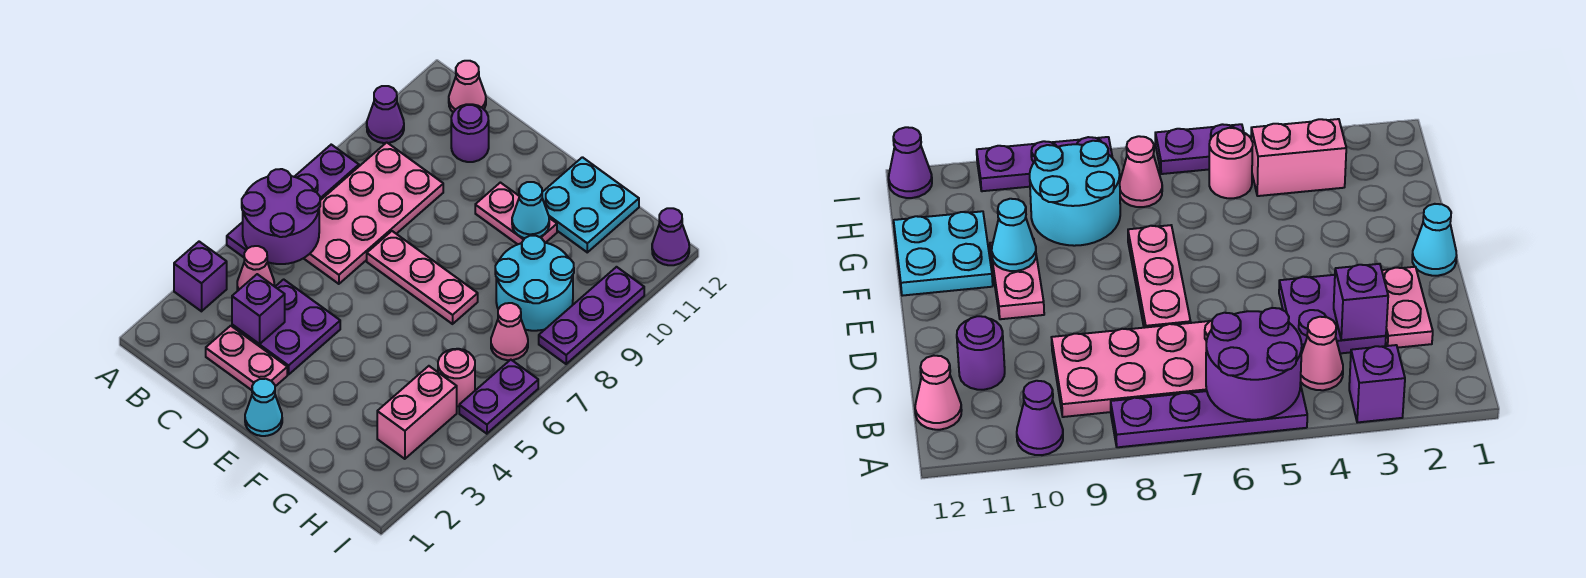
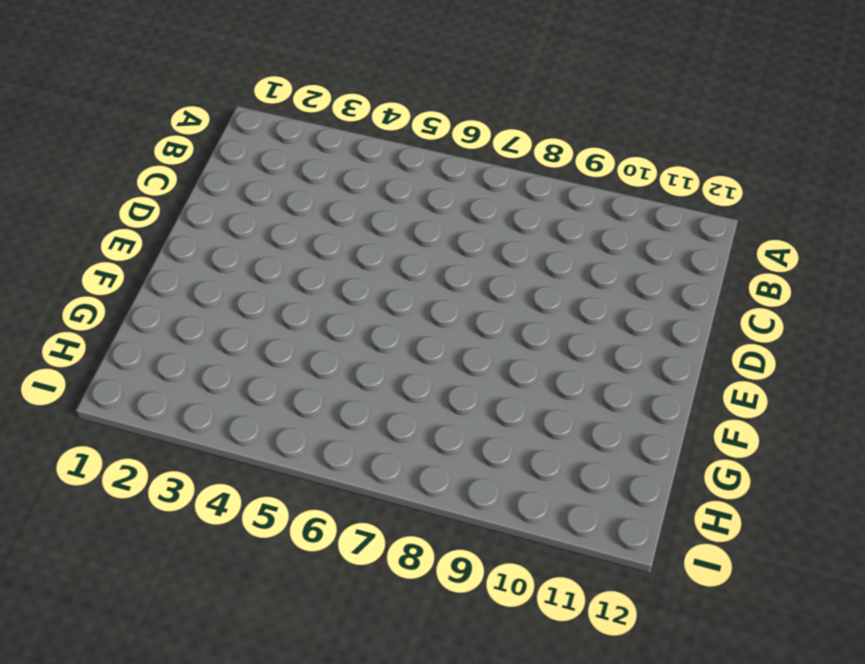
none -> purple brick A3 level 1
none -> purple plate A5:A8 level 1
none -> purple cone A10 level 1

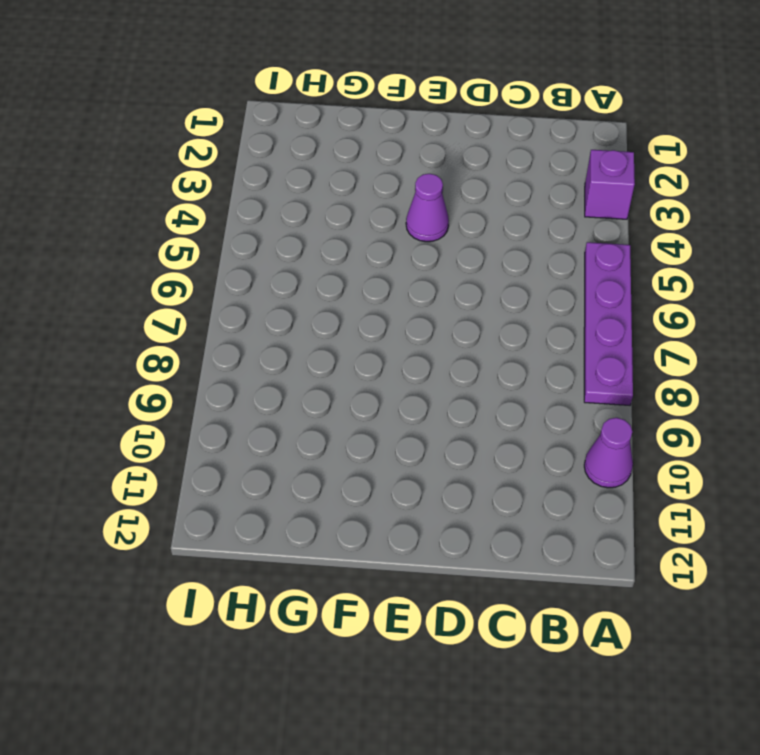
purple cone E4 level 1 -> purple cone I12 level 1
none -> pink cone B4 level 1
none -> pink plate B6:C9 level 1
none -> pink cone B12 level 1

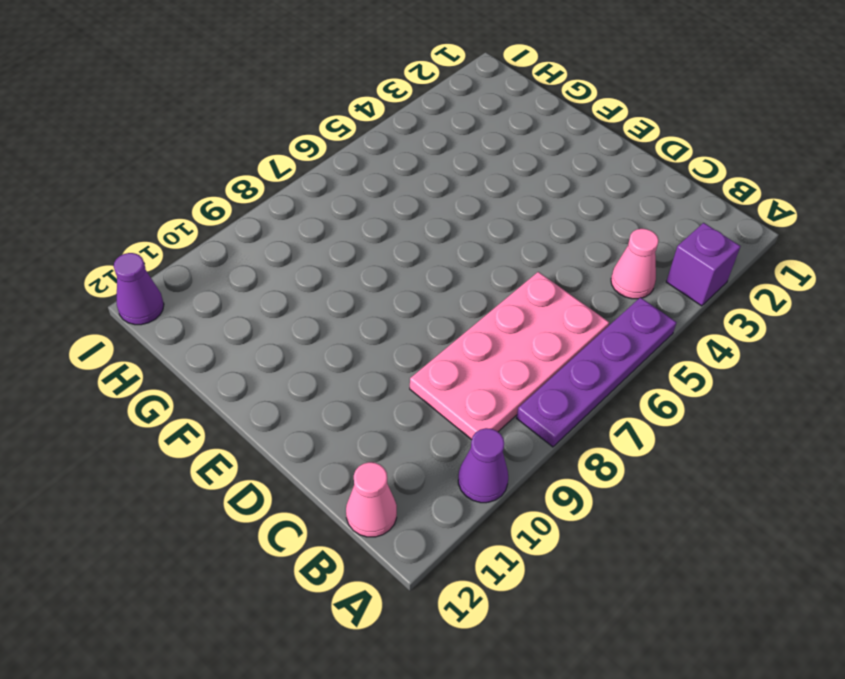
none -> pink plate C2:D2 level 1
none -> purple plate C3:D4 level 1
none -> purple round brick C11 level 1

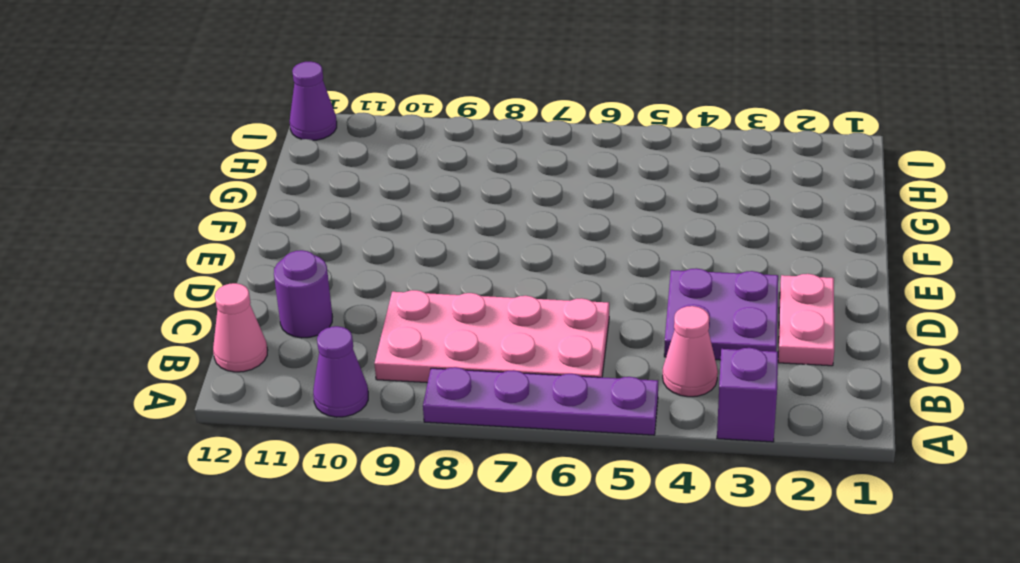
none -> pink plate D7:F7 level 1
none -> cyan cone E1 level 1
none -> pink plate E10:F10 level 1

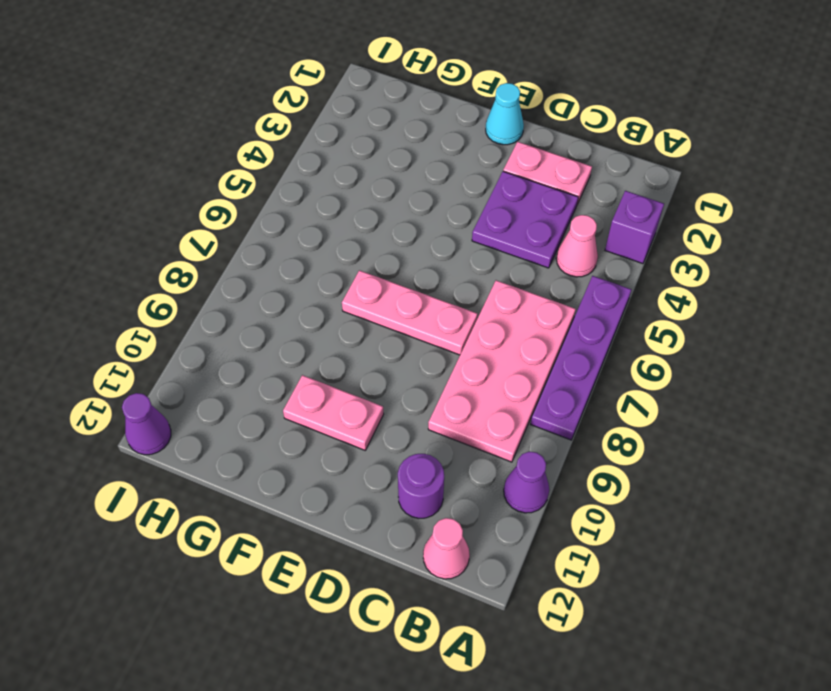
none -> cyan plate F11:G12 level 1
none -> cyan round brick G8:H9 level 1
none -> pink brick H3:H4 level 1

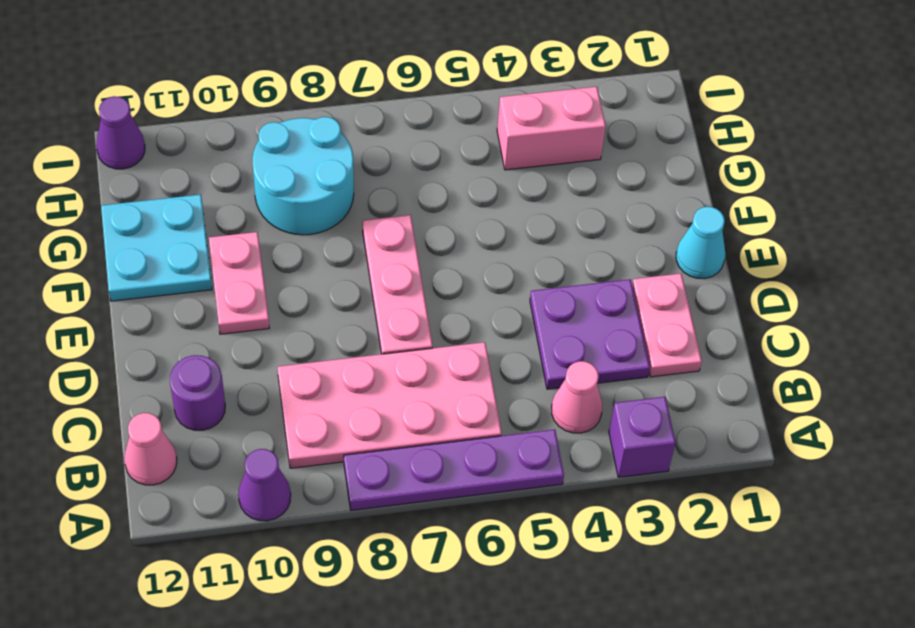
none -> pink round brick H5 level 1
none -> pink cone H7 level 1
none -> purple plate I5:I6 level 1

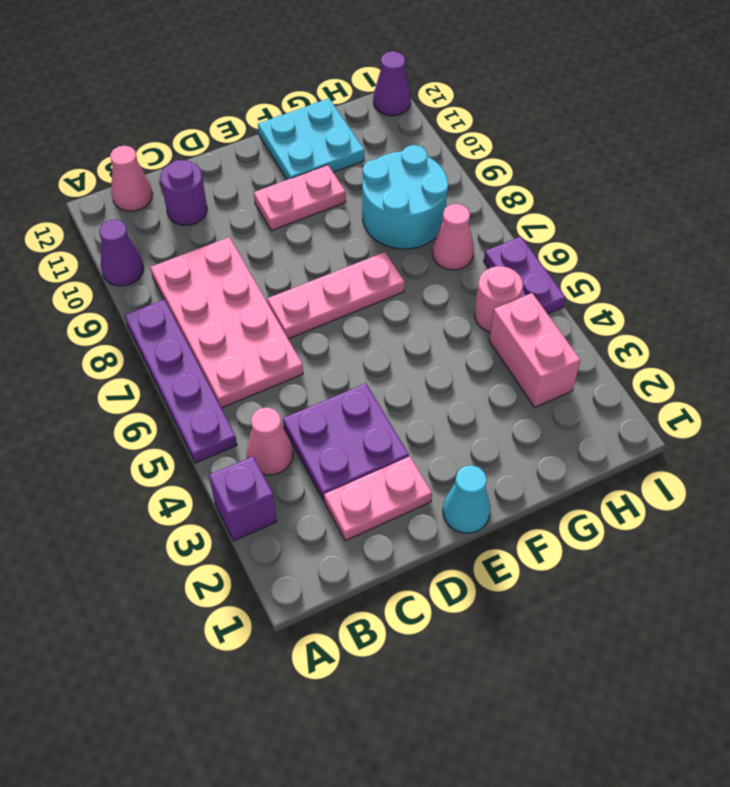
none -> purple plate I8:I10 level 1
none -> purple round brick A5:B6 level 2
none -> purple brick C3 level 2

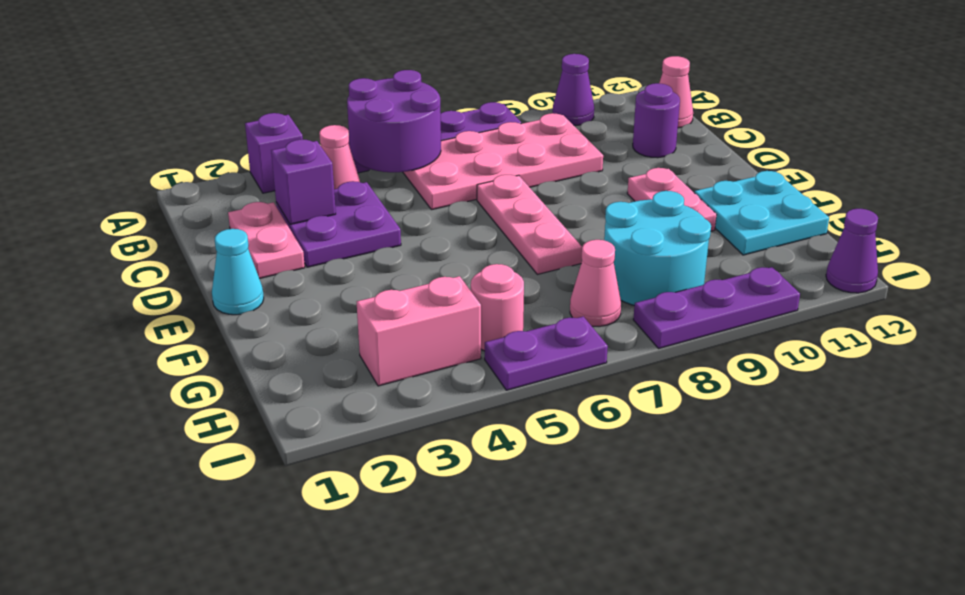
none -> cyan cone F10 level 2

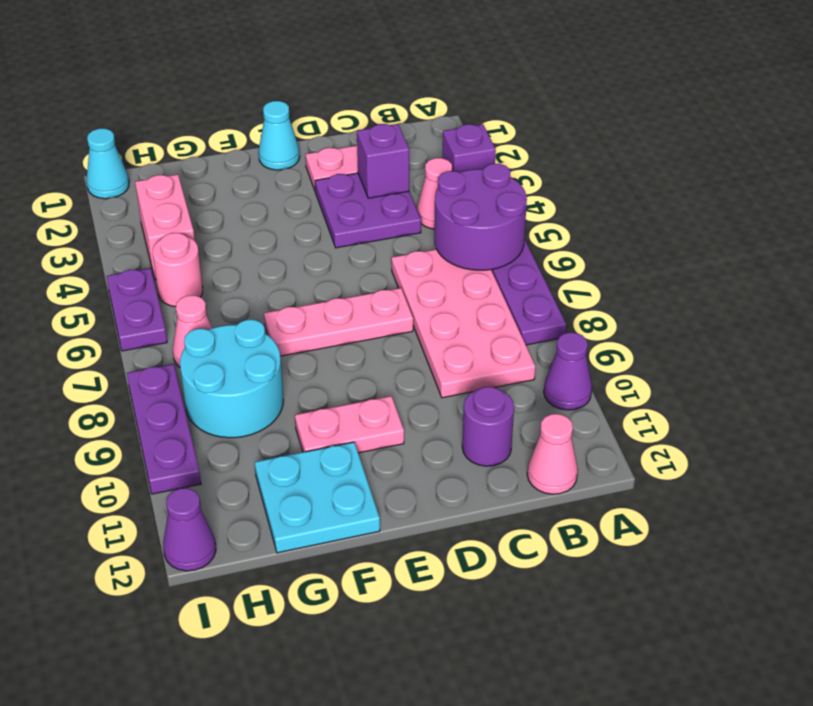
cyan cone I1 level 1 -> cyan cone F10 level 2

